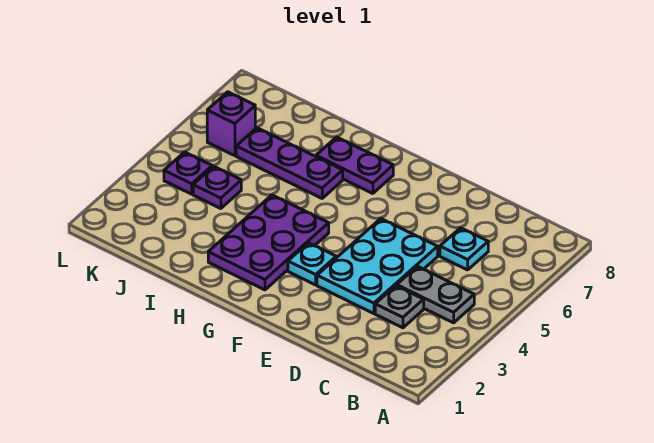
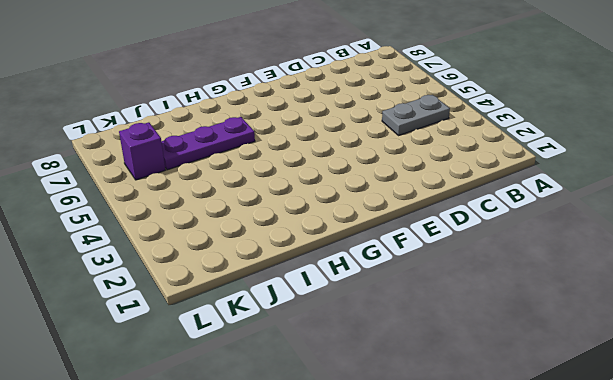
none -> grey plate C3 level 1
none -> cyan plate C6 level 1

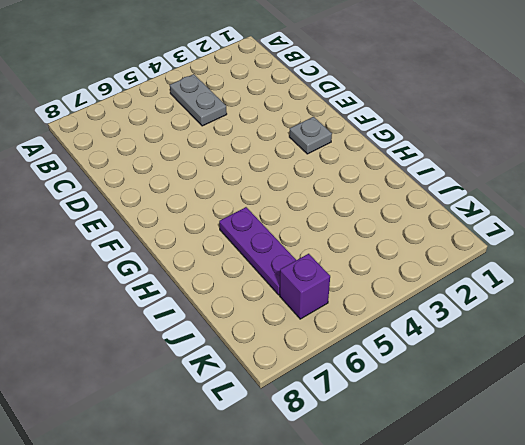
grey plate F2 level 1 -> grey plate C3 level 1
none -> cyan plate C6 level 1
none -> cyan plate D3:E5 level 1

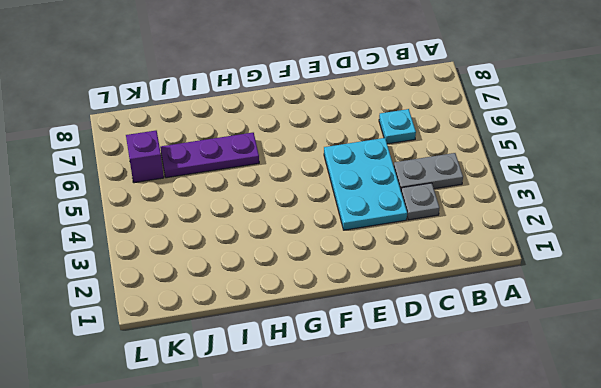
none -> cyan plate F3 level 1
none -> purple plate G2:H4 level 1

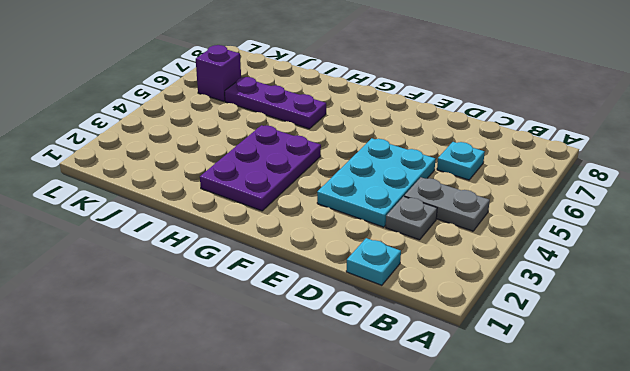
cyan plate C1 level 1 -> cyan plate F3 level 1
none -> purple plate G7:H7 level 1
none -> purple plate J4 level 1

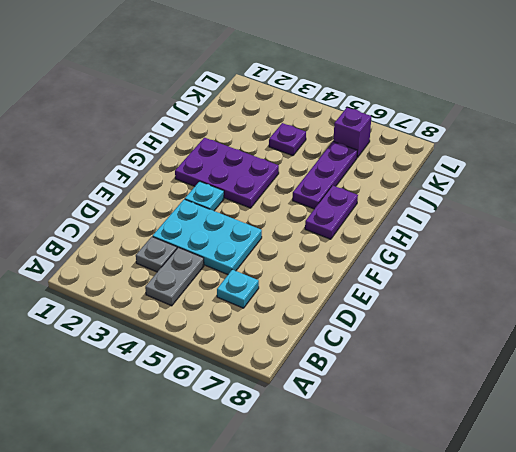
none -> purple plate K4 level 1

